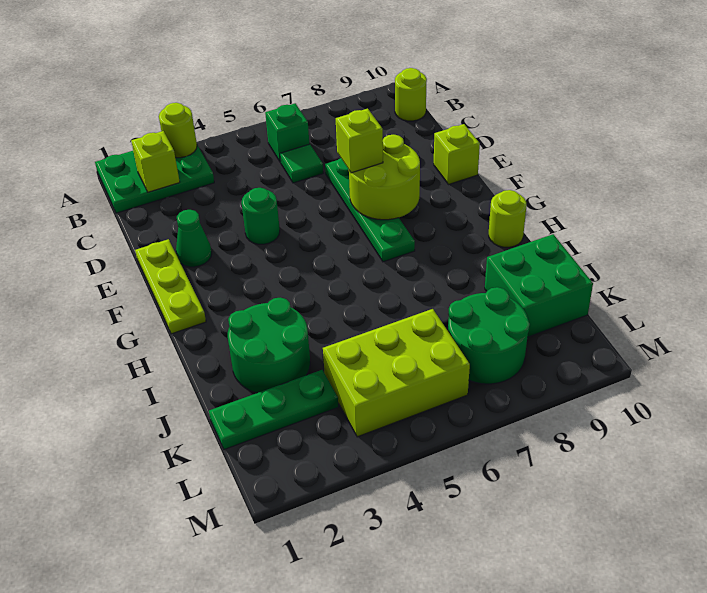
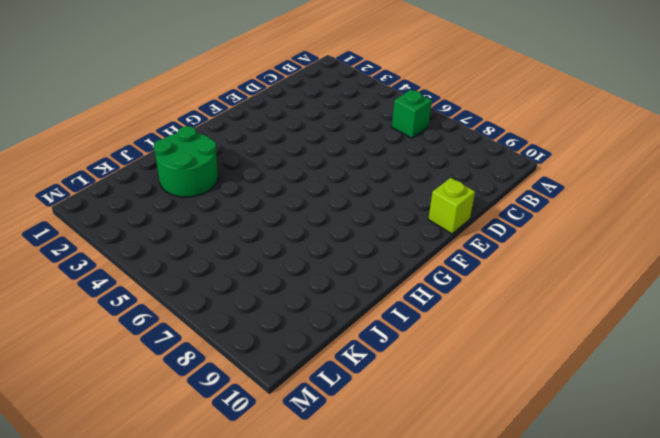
none -> green plate A1:B3 level 1
none -> lime round brick B10 level 1
none -> green tile C6 level 1

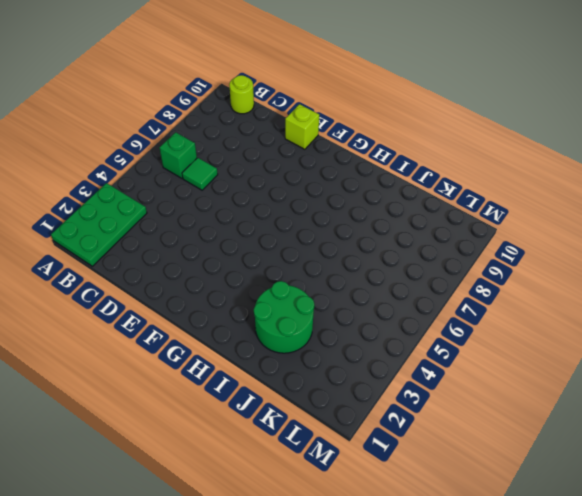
none -> green plate D7:G7 level 1
none -> lime plate E1:G1 level 1
none -> green cone E2 level 1

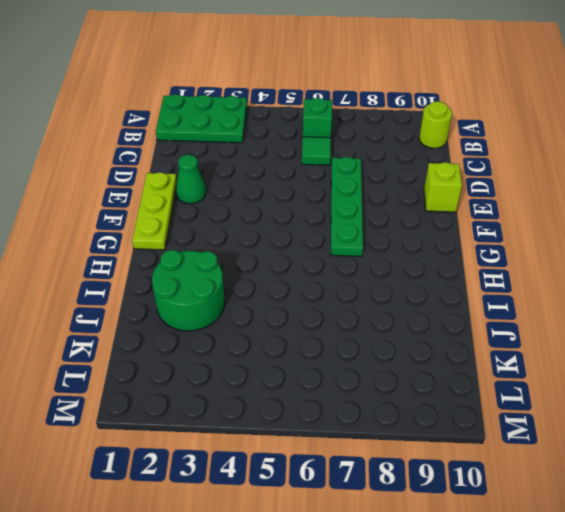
none -> green round brick E4 level 1
none -> lime round brick H10 level 1
none -> green brick J9:K10 level 1

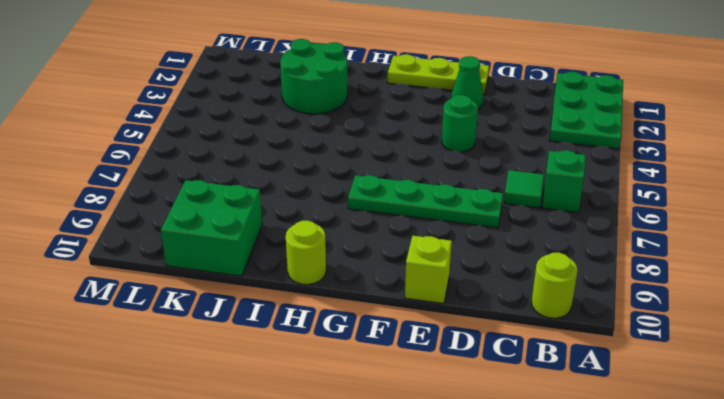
none -> green plate K1:K3 level 1
none -> lime brick K4:L6 level 1
none -> green round brick K7:L8 level 1

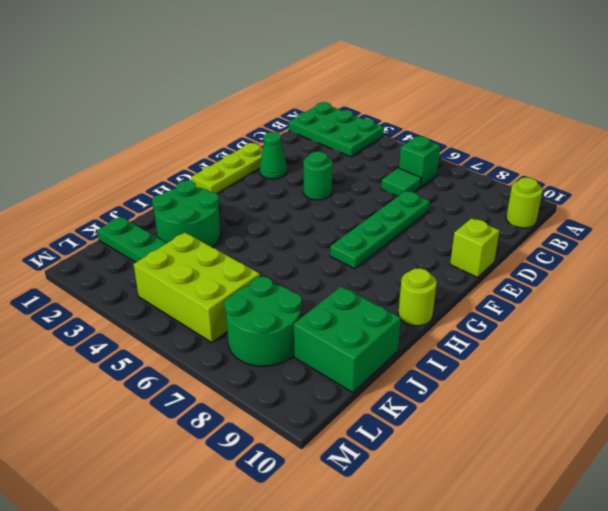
none -> lime round brick A3 level 2
none -> lime brick B2 level 2
none -> lime round brick E7:F8 level 2

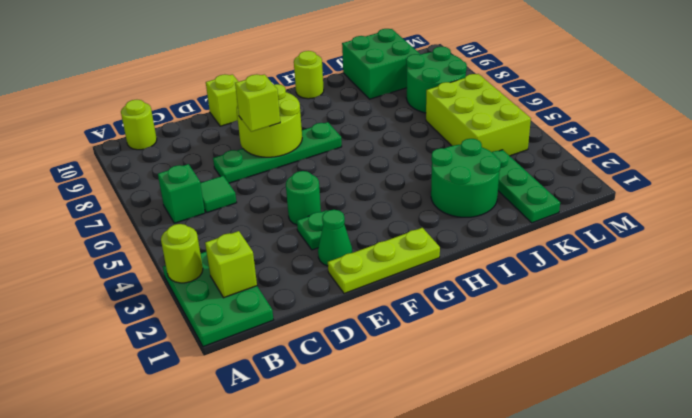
green plate E3 level 1 -> none

